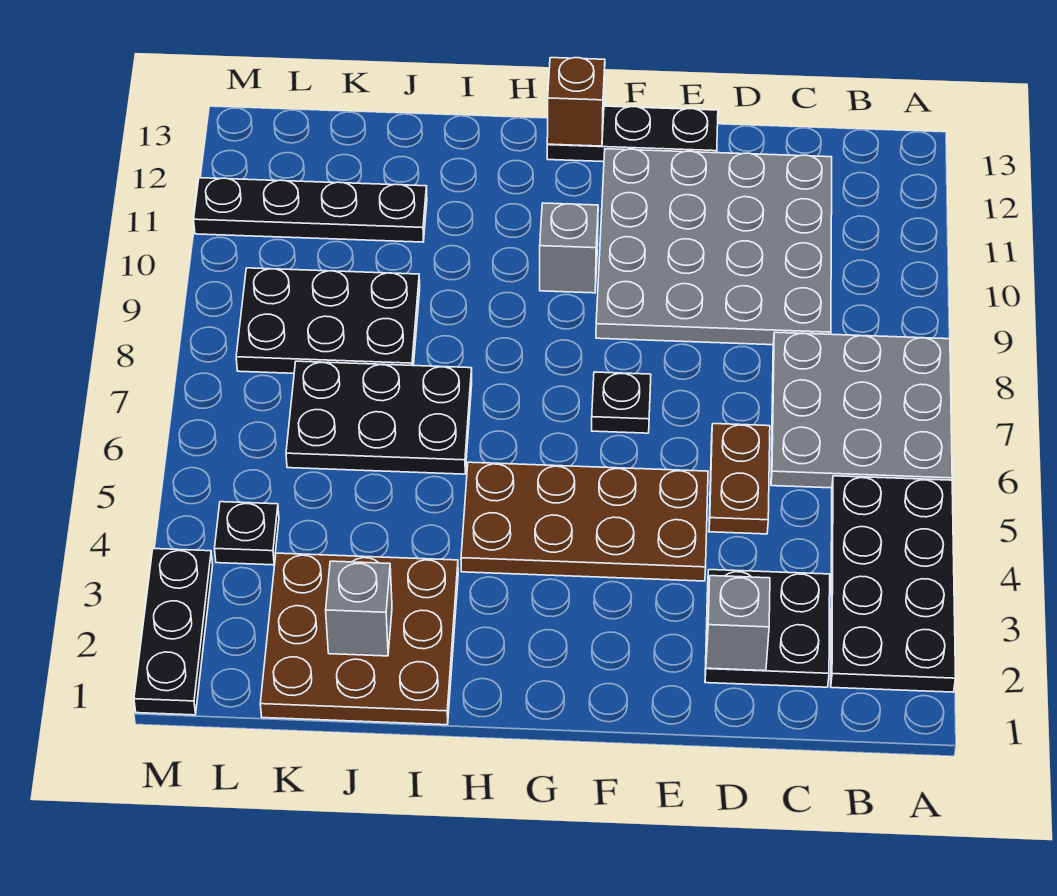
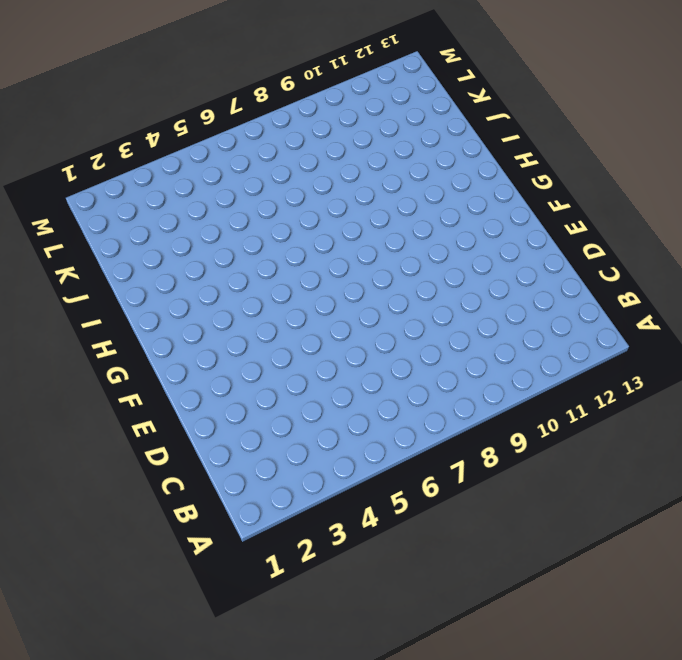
none -> black plate A2:B5 level 1
none -> grey plate A6:C8 level 1
none -> black plate C2:D3 level 1

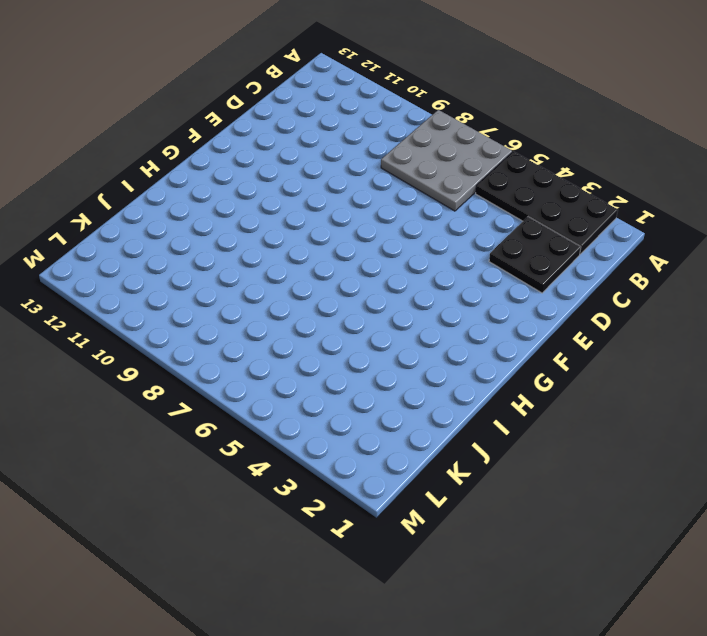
none -> grey plate C9:F12 level 1
none -> brown plate D5:D6 level 1
none -> brown plate E4:H5 level 1

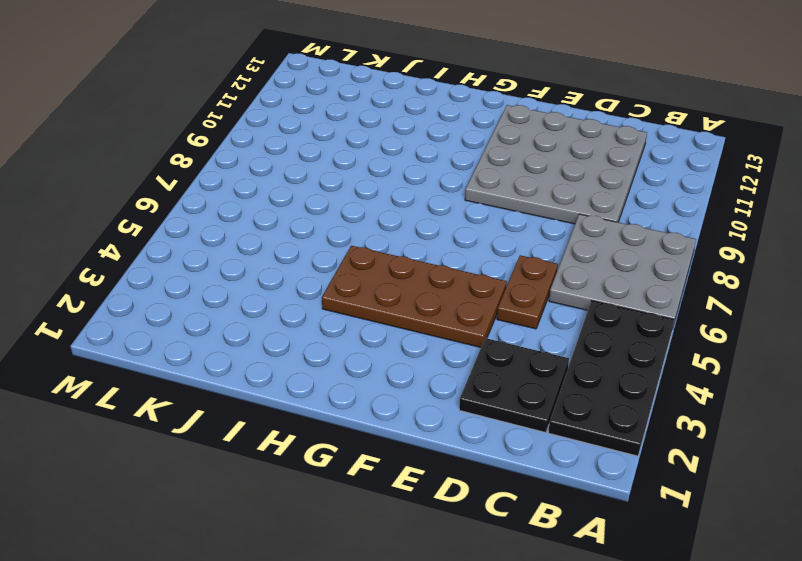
none -> black plate E13:G13 level 1
none -> black plate F7 level 1
none -> grey brick G10 level 1

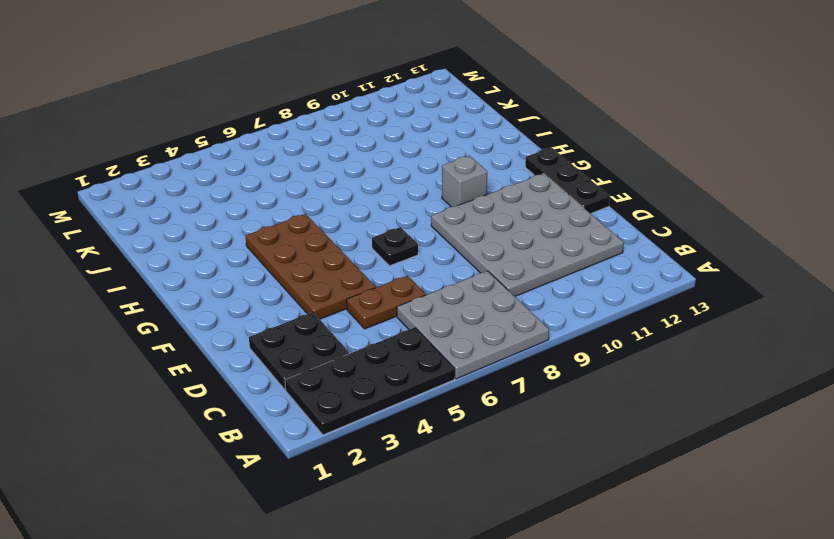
none -> brown plate I1:K3 level 1
none -> black plate I6:K7 level 1
none -> black plate J8:L9 level 1

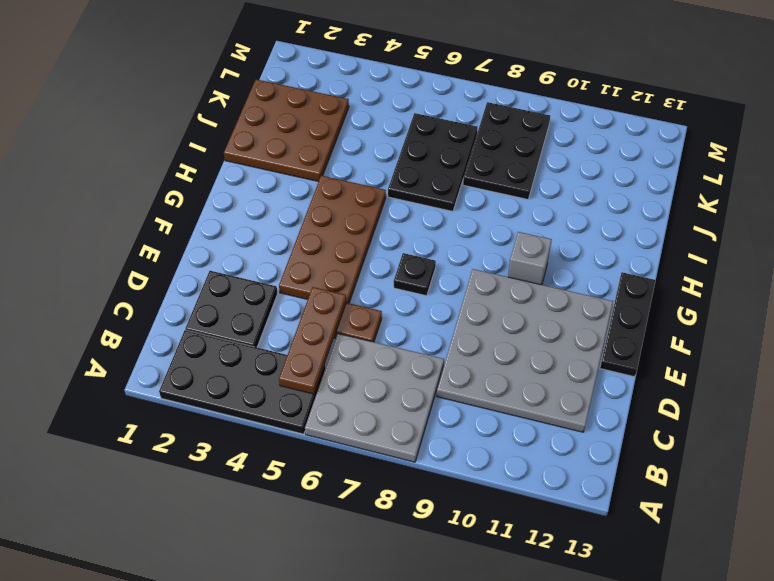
brown plate B5:D5 level 2 -> none
none -> black plate J11:M11 level 1
none -> black plate L4 level 1
none -> black plate M1:M3 level 1

